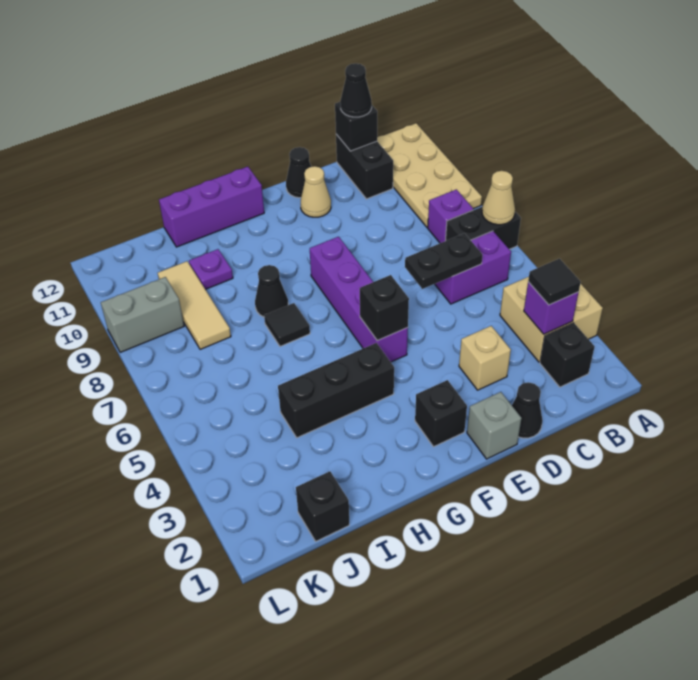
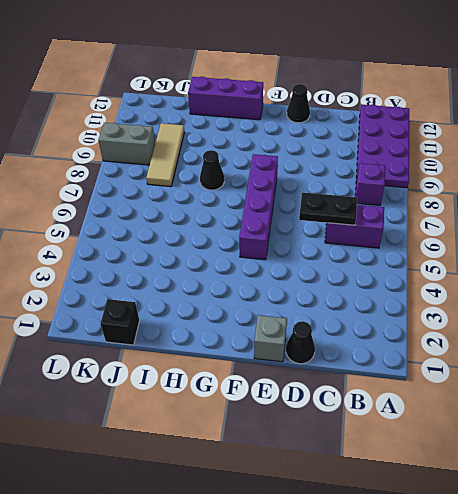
purple plate A9:B12 level 1 -> tan plate A9:B12 level 1
none -> tan brick A3:B4 level 1
none -> black brick A7:B7 level 1
none -> black brick B2 level 1

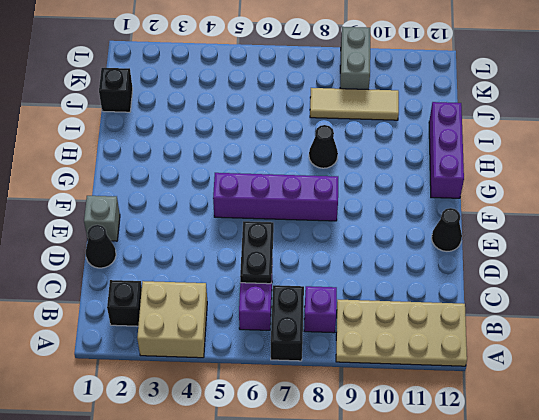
none -> black brick C11:C12 level 1
none -> tan brick D3 level 1
none -> tan cone E11 level 1

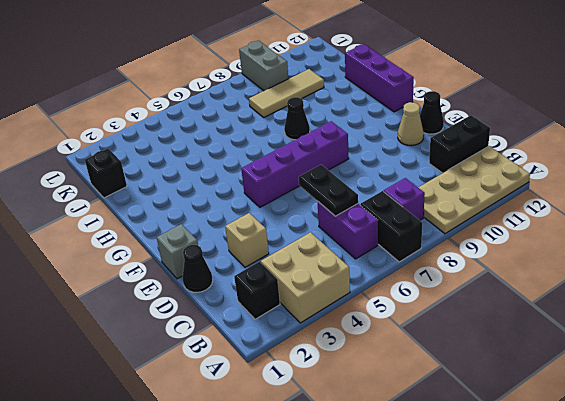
none -> black brick F2 level 1
none -> black brick G4:I4 level 1
none -> black tile H7 level 1

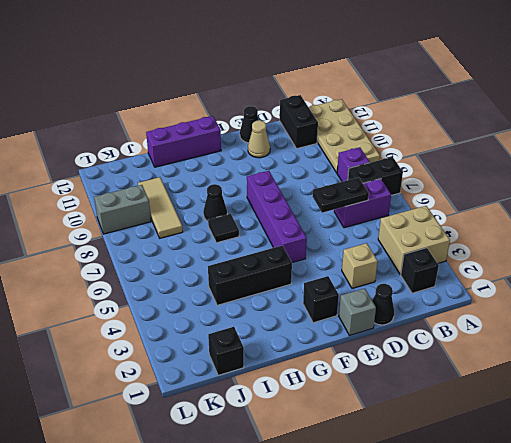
none -> purple plate I10 level 1
none -> tan cone A7 level 2
none -> purple brick B3 level 2

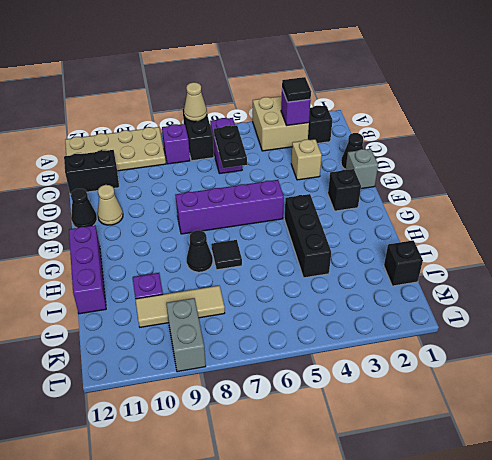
none -> black brick C12 level 2
none -> black brick F5 level 2
none -> black cone C12 level 3

